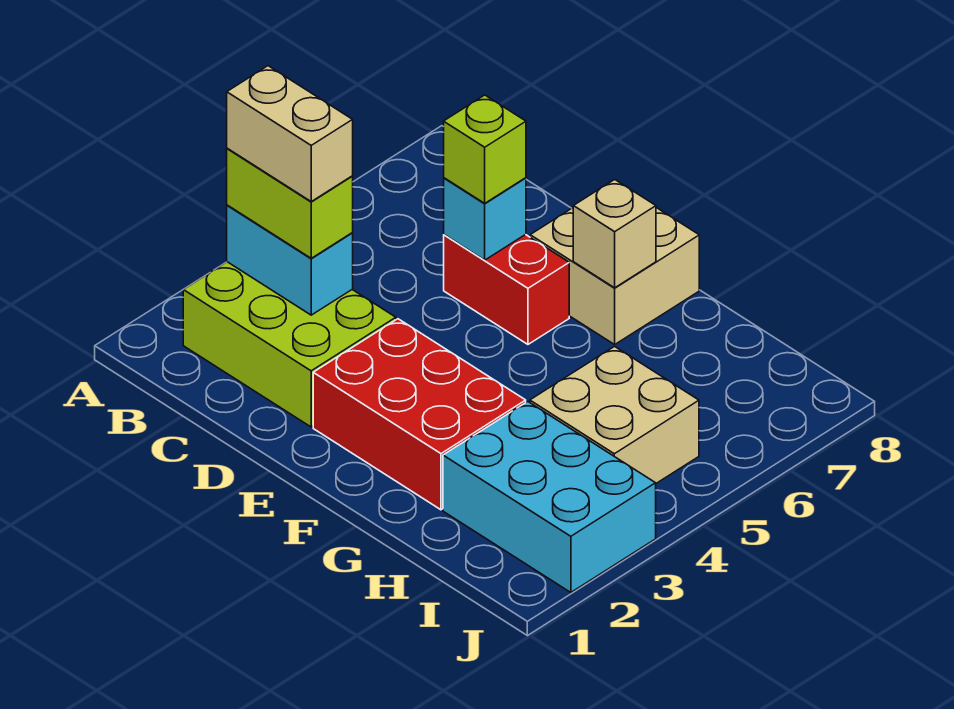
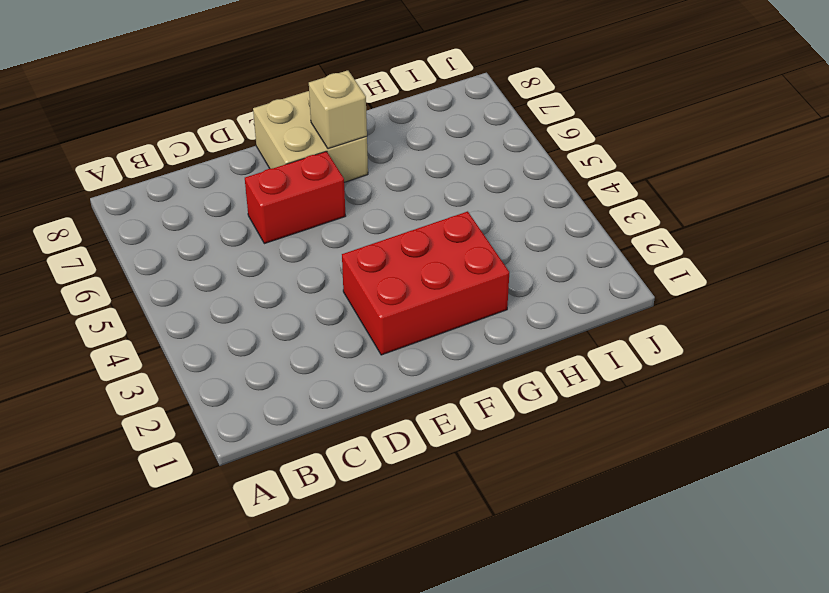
none -> lime brick B2:D3 level 1
none -> cyan brick H2:J3 level 1
none -> tan brick H4:I5 level 1

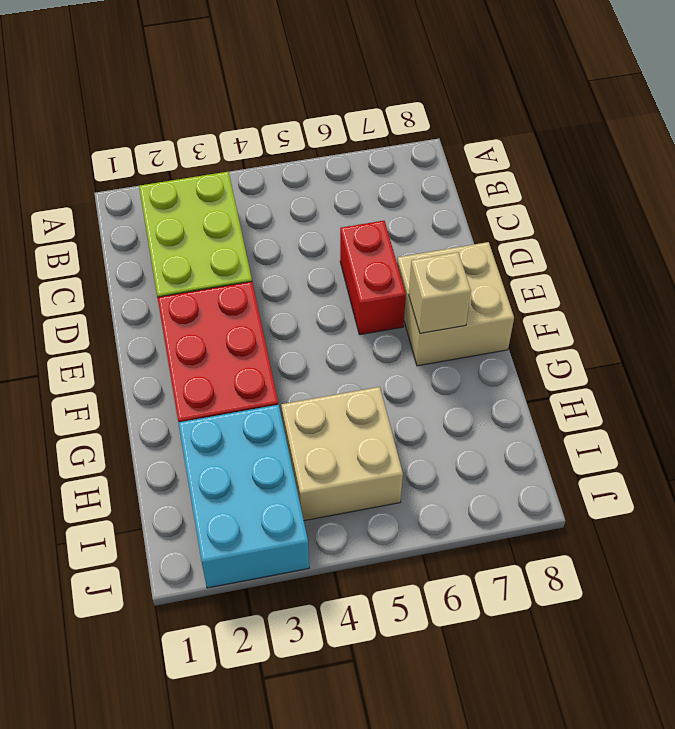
none -> cyan brick B3:C3 level 2
none -> cyan brick D6 level 2
none -> lime brick B3:C3 level 3

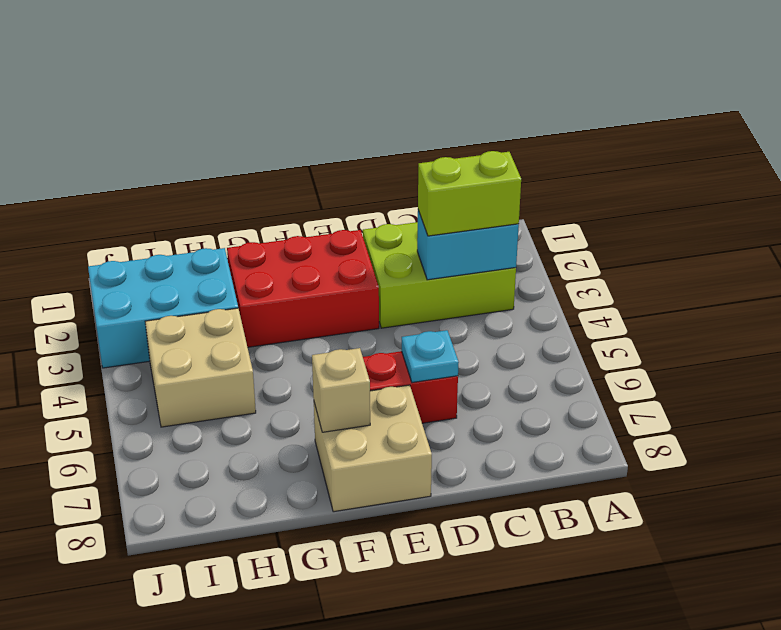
cyan plate D6 level 2 -> cyan brick D6 level 2
none -> lime brick D6 level 3
none -> tan brick B3:C3 level 4

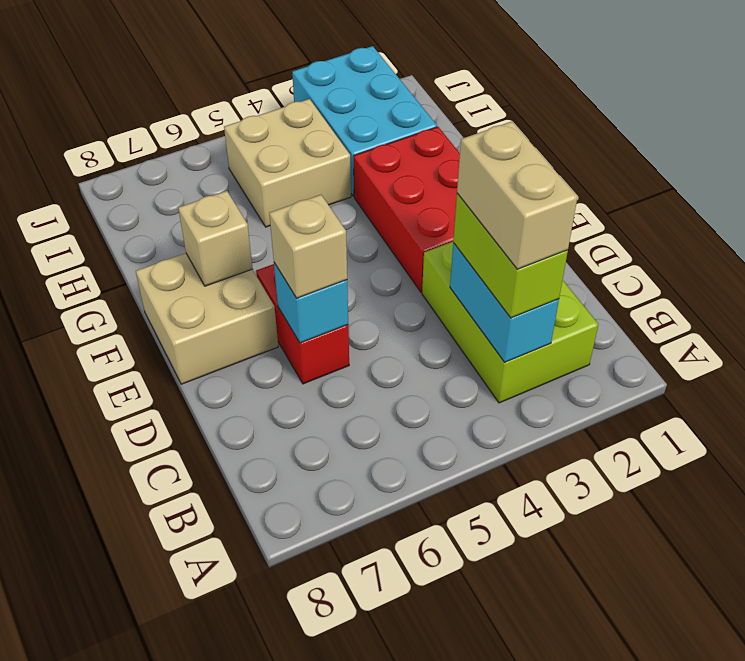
tan brick D6 level 3 -> lime brick D6 level 3

